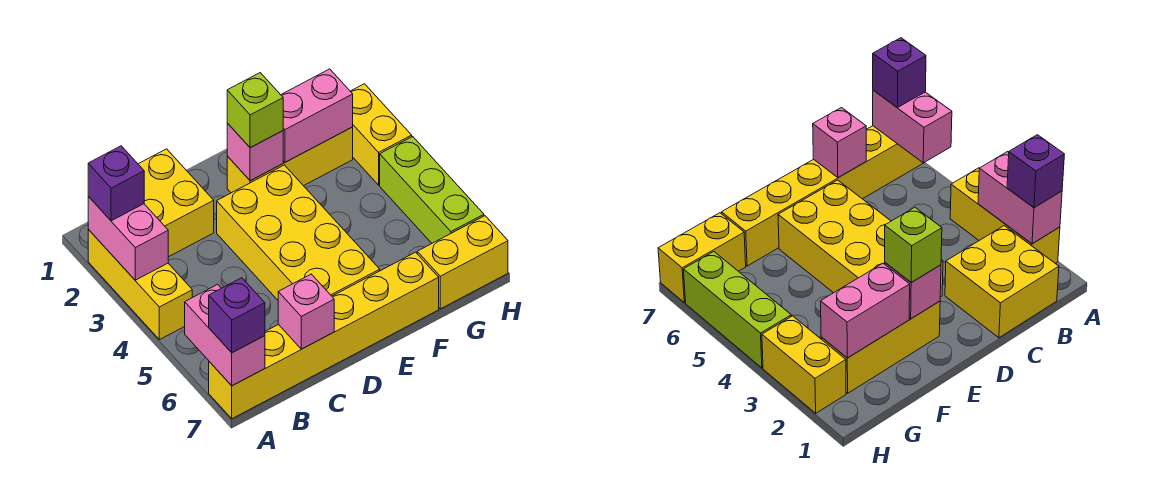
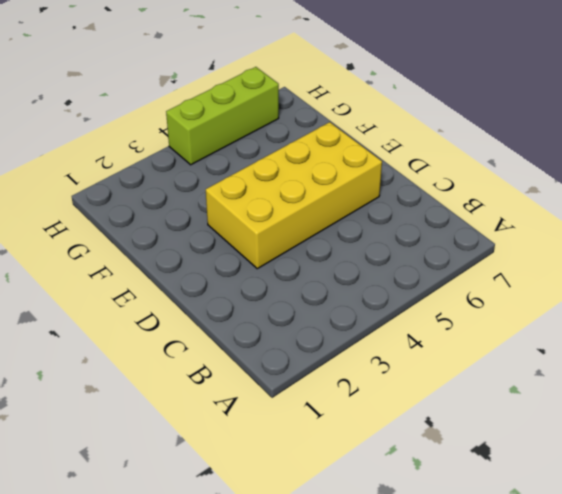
none -> yellow brick A2:A4 level 1
none -> yellow brick A7:F7 level 1
none -> yellow brick B1:C2 level 1

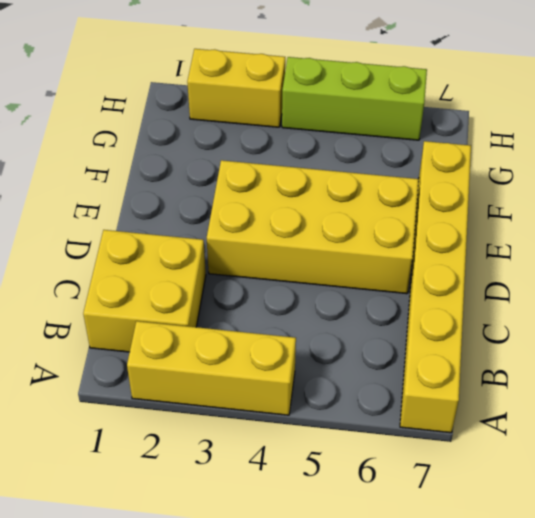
none -> yellow brick E2:G2 level 1
none -> yellow brick G7:H7 level 1
none -> pink brick A2:A3 level 2

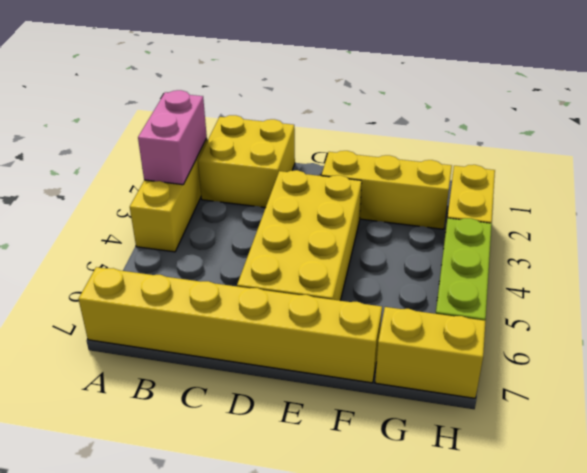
none -> pink brick A6:A7 level 2
none -> pink brick C7 level 2
none -> pink brick E2 level 2

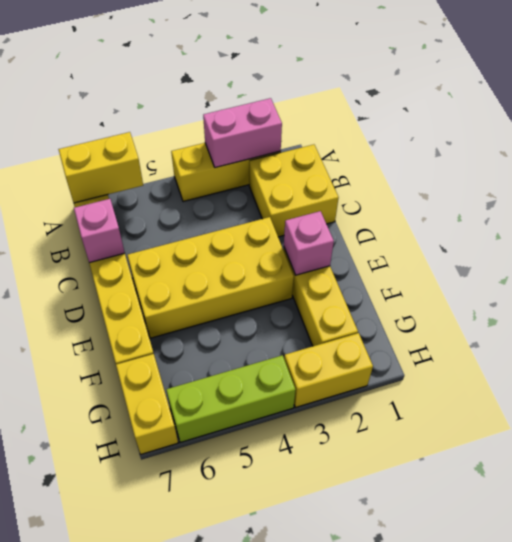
yellow brick A6:A7 level 2 -> pink brick A6:A7 level 2
none -> pink brick F2:G2 level 2
none -> purple brick A2 level 3
none -> purple brick A7 level 3

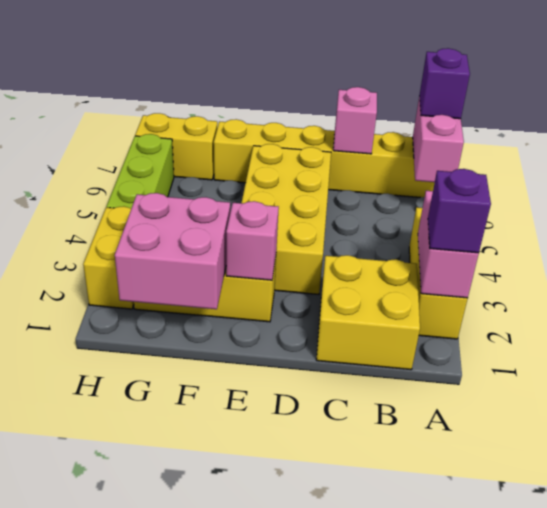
pink brick F1:G2 level 2 -> pink brick F2:G2 level 2
none -> lime brick E2 level 3

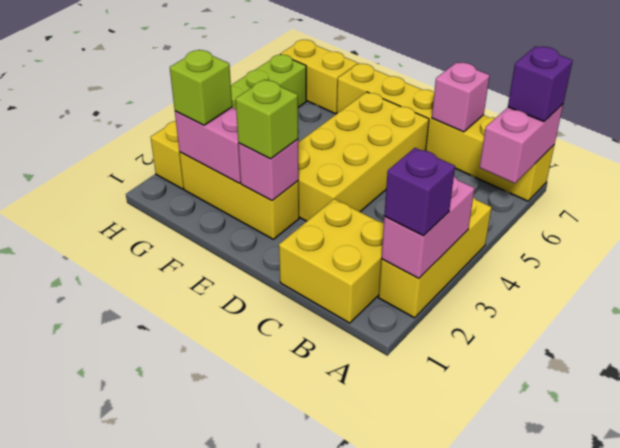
lime brick G2 level 3 -> none

